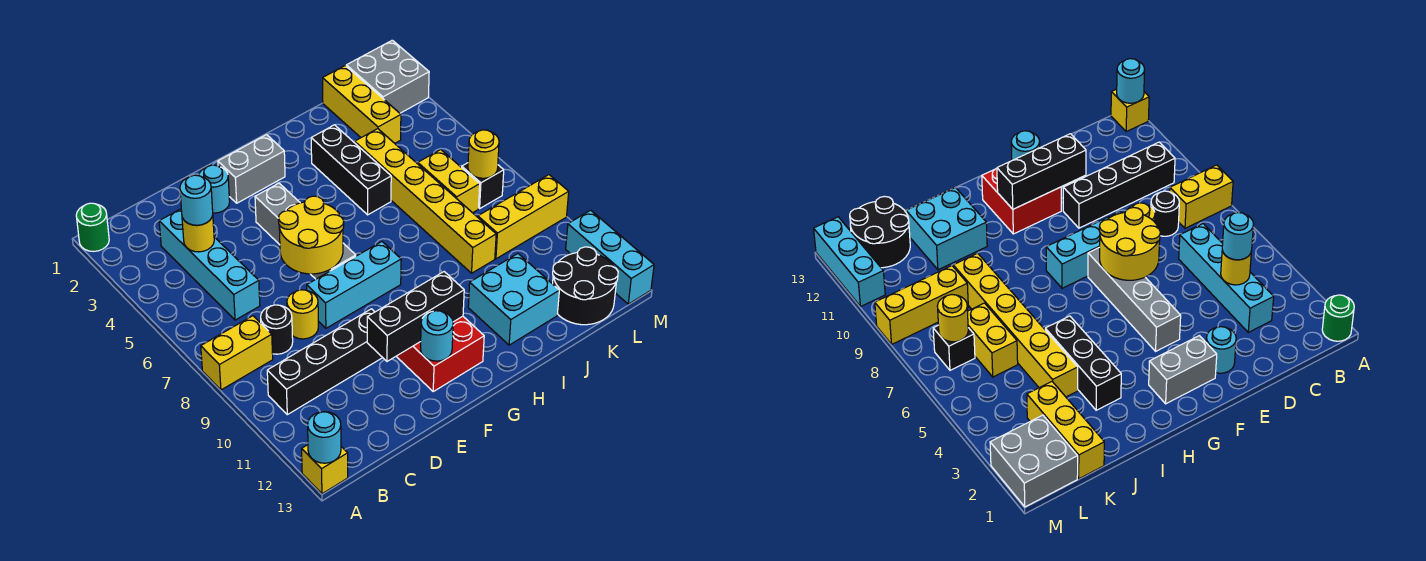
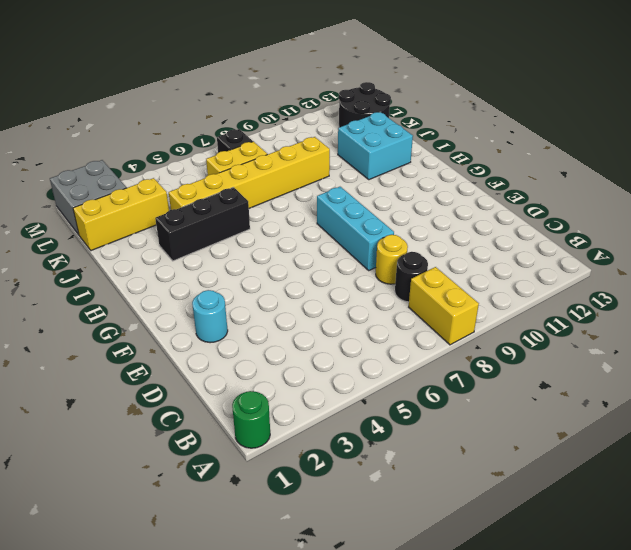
none -> yellow brick A13 level 1
none -> black brick B10:E10 level 1
none -> cyan brick C3:C6 level 1

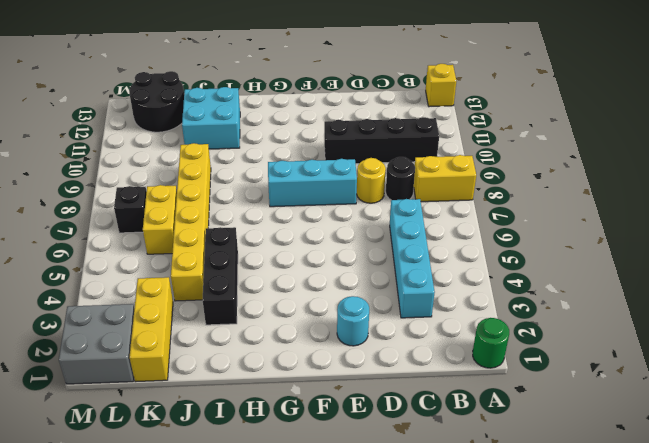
none -> grey brick F2:G2 level 1
none -> grey brick F4:F7 level 1
none -> red brick F11:G12 level 1

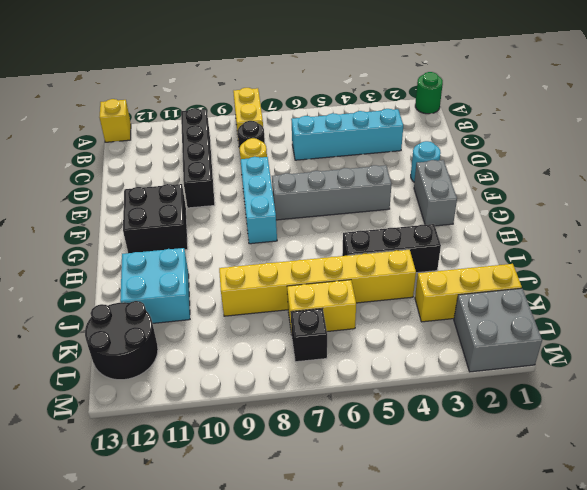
black brick F11:G12 level 1 -> red brick F11:G12 level 1
none -> yellow brick K9:M9 level 1
none -> cyan brick M11:M13 level 1
none -> cyan round brick A13 level 2

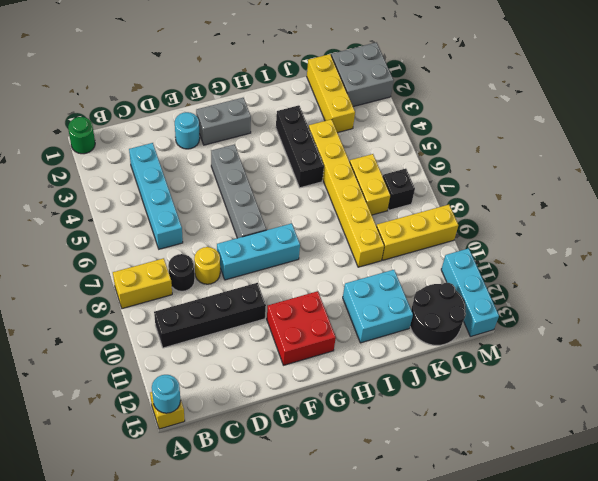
none -> yellow round brick C4 level 2
none -> yellow round brick E6:F7 level 2
none -> black brick E11:G11 level 2

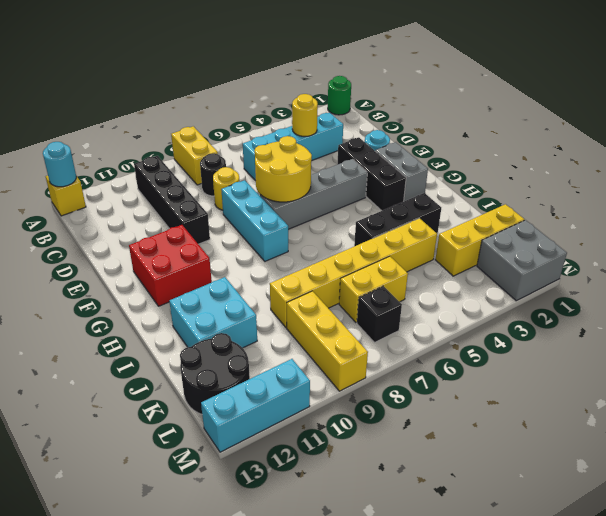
black brick E3:G3 level 1 -> black brick E11:G11 level 2
none -> cyan round brick F12 level 2
none -> yellow round brick L7 level 2
none -> cyan round brick C4 level 3

